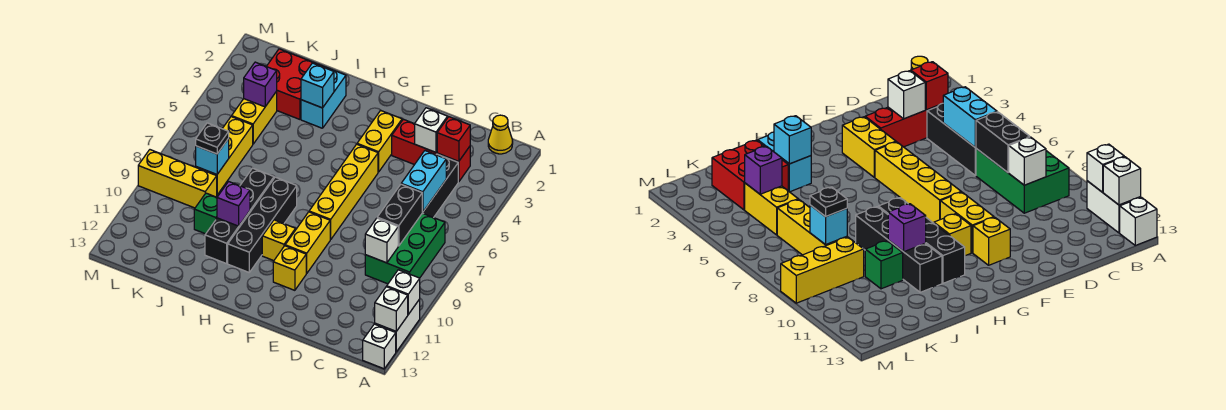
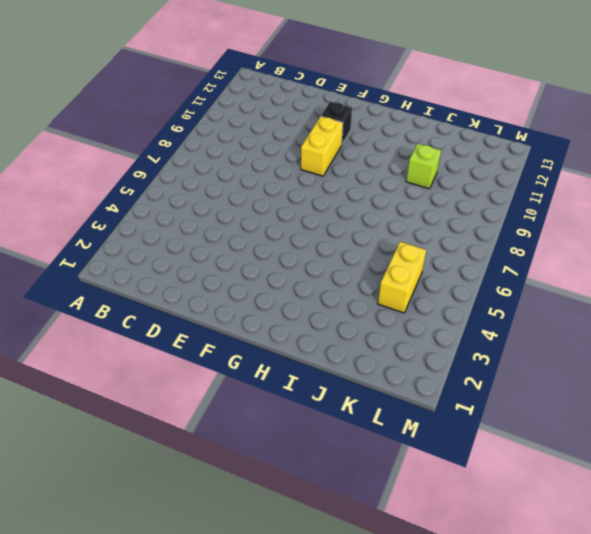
black brick F11 level 1 -> yellow brick F11 level 1
lime brick J10 level 1 -> green brick J10 level 1
none -> white brick A11:A12 level 1
none -> white brick A13 level 1
none -> yellow cone B1 level 1
none -> green brick B7:C9 level 1

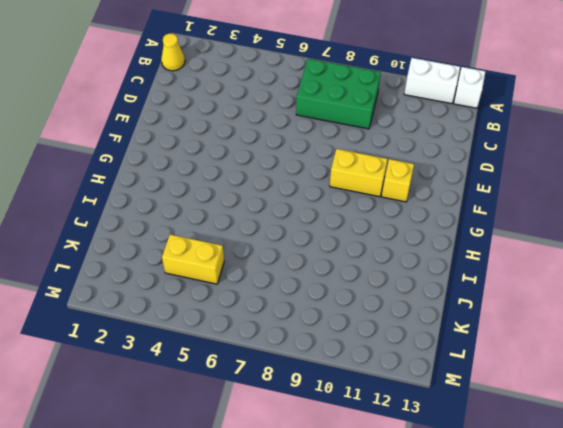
none -> red brick C3:E3 level 1
none -> black brick C4:C6 level 1
none -> yellow brick F3:F4 level 1
none -> yellow brick F5:F8 level 1

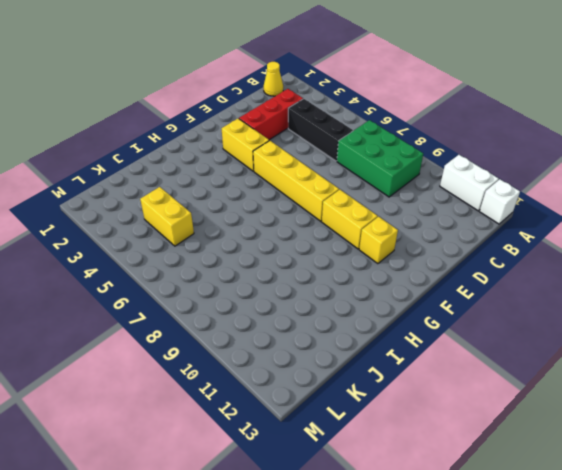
none -> yellow brick G10 level 1
none -> black brick H8:H11 level 1
none -> cyan brick I2:I3 level 1
none -> black brick I8:I11 level 1

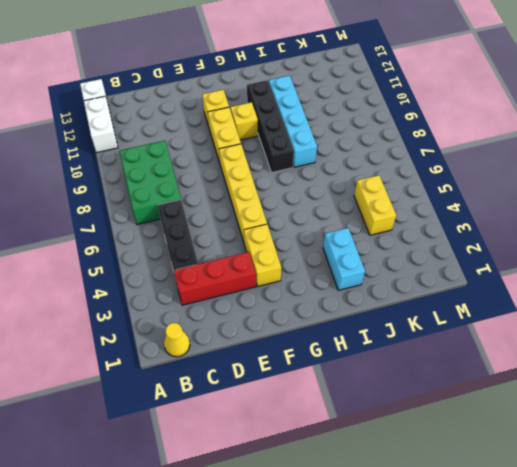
cyan brick I8:I11 level 1 -> black brick I8:I11 level 1
none -> red brick J2:K3 level 1
none -> green brick J10 level 1
none -> yellow brick K6:K8 level 1
none -> yellow brick K9:M9 level 1

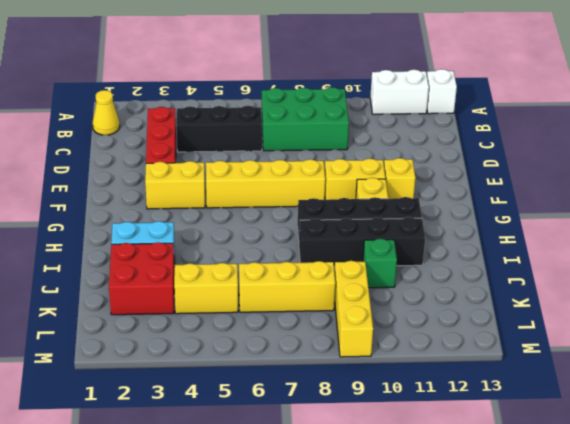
none -> white brick A11 level 2
none -> white brick A12 level 2
none -> red brick C3 level 2
none -> cyan brick C5:C6 level 2

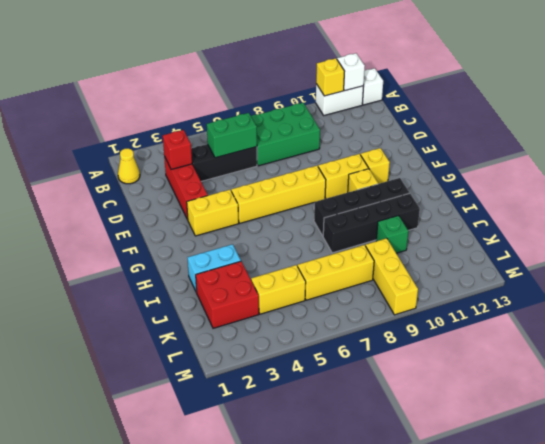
yellow brick A11 level 2 -> white brick A11 level 2
green brick C5:C6 level 2 -> cyan brick C5:C6 level 2
none -> black brick C7:C8 level 2
none -> white brick C9 level 2
none -> white brick D3 level 2
none -> cyan brick I3 level 2

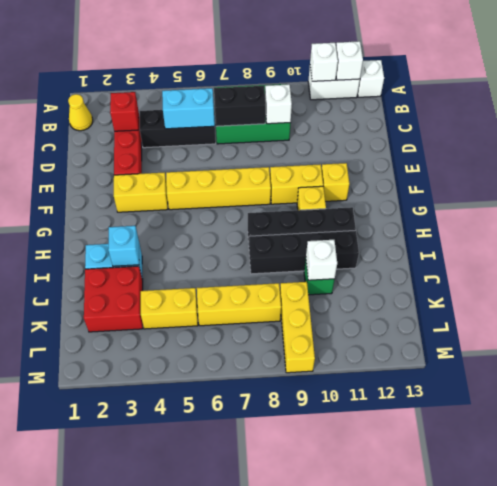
white brick J10 level 2 -> white brick D3 level 2
none -> purple brick I10 level 2
none -> purple brick K4 level 2
none -> cyan brick K8 level 2
none -> black plate K8 level 3

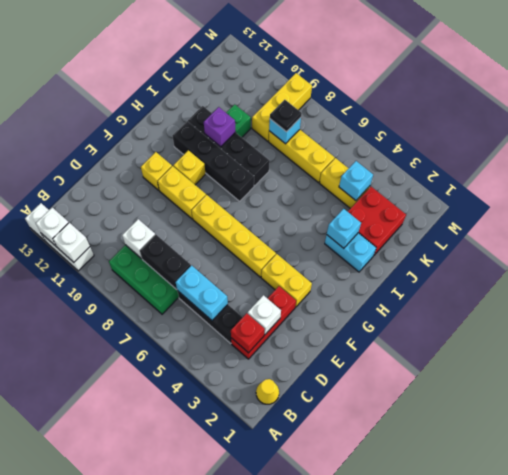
cyan brick K4 level 2 -> purple brick K4 level 2

